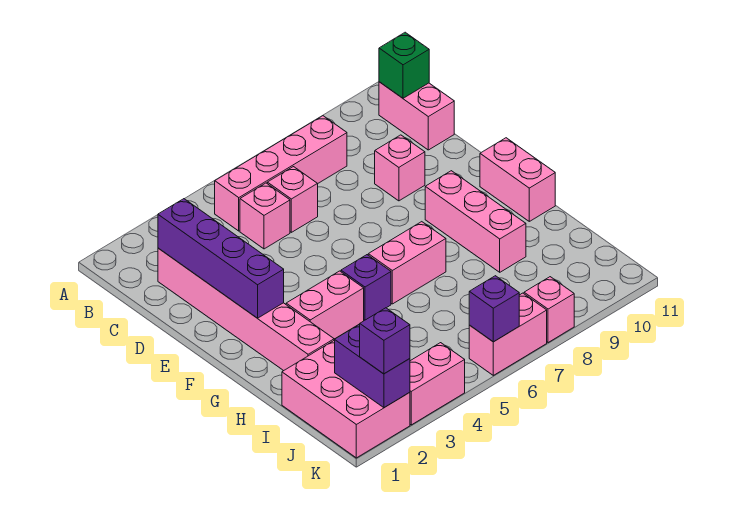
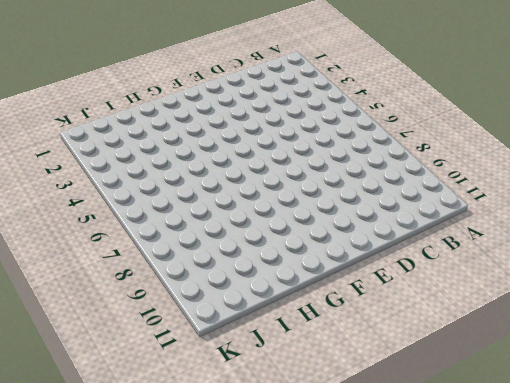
none -> pink brick B5:B8 level 1
none -> pink brick B11:C11 level 1
none -> pink brick C2:H2 level 1

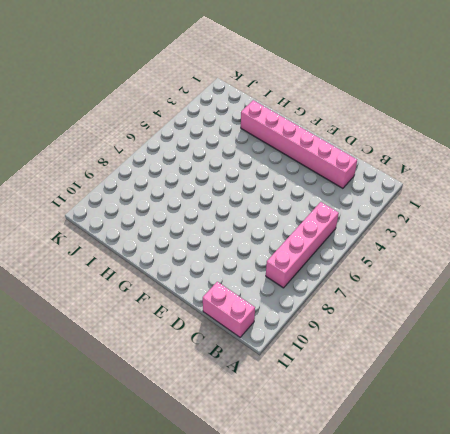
none -> pink brick C5 level 1
none -> pink brick C6 level 1
none -> pink brick D9 level 1

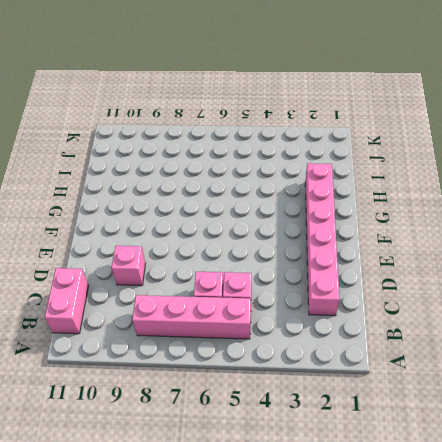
none -> pink brick F9:H9 level 1
none -> pink brick F11:G11 level 1
none -> pink brick G3:G4 level 1

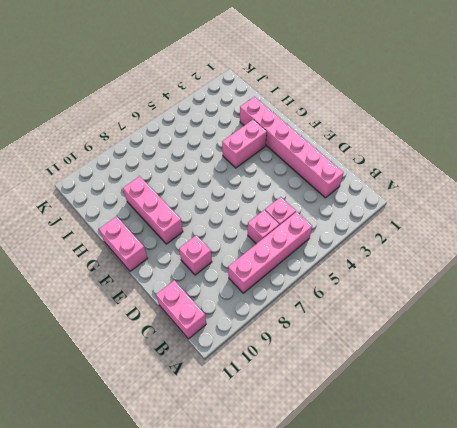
none -> purple brick G5 level 1
none -> pink brick G6:G7 level 1
none -> pink brick I1:K2 level 1

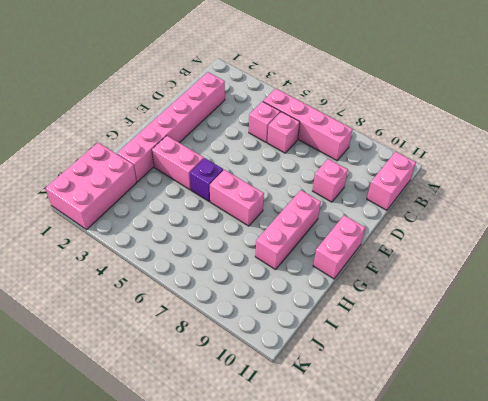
none -> pink brick K3:K4 level 1
none -> pink brick K6:K7 level 1
none -> pink brick K8 level 1

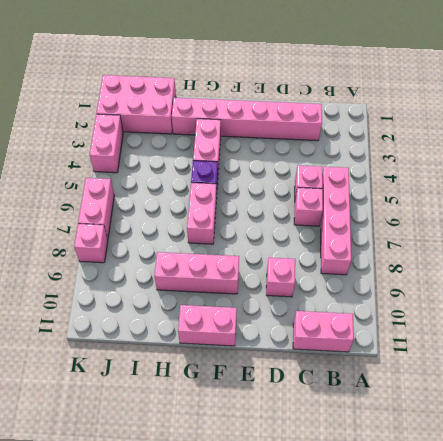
none -> green brick B11 level 2
none -> purple brick C2:F2 level 2
none -> purple brick J2:K2 level 2

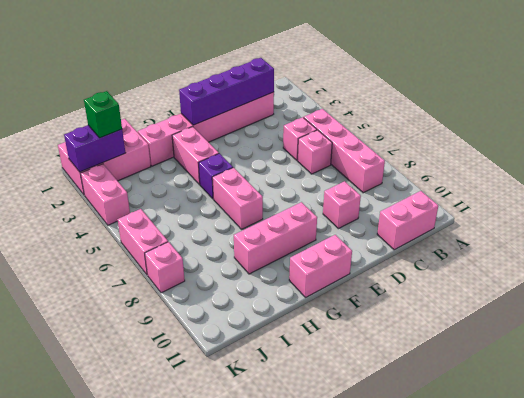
green brick J2 level 3 -> green brick B11 level 2
none -> purple brick K6 level 2
none -> purple brick K2 level 3

